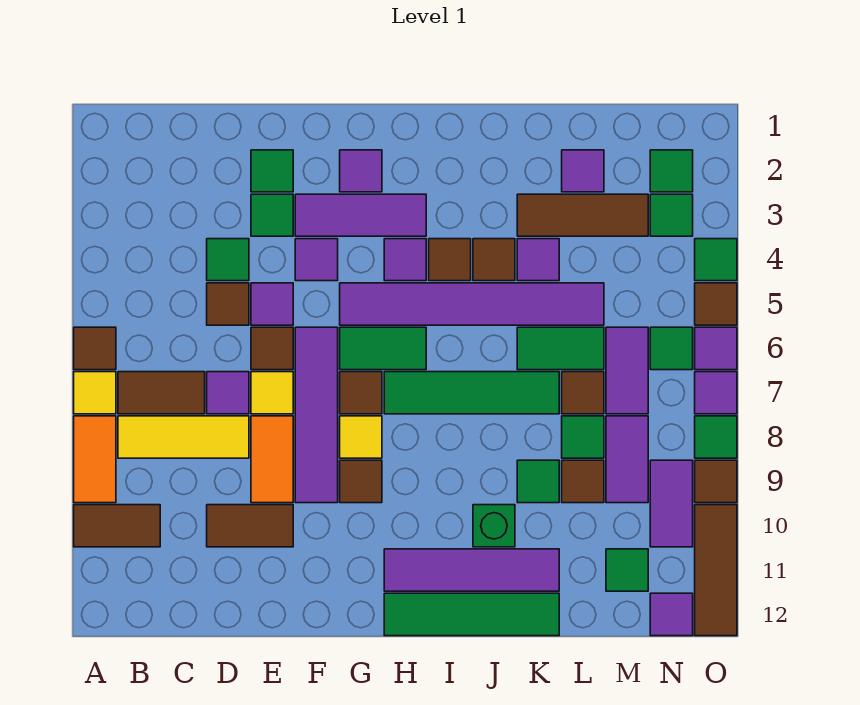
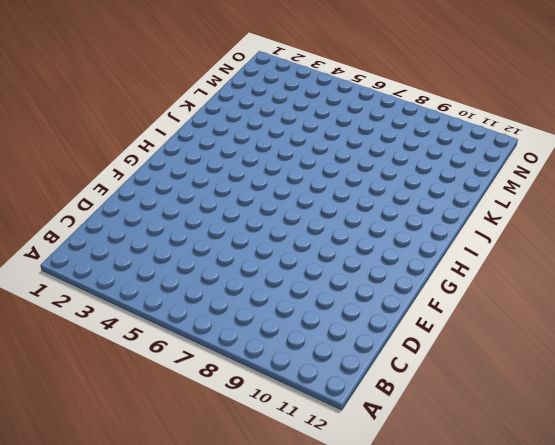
none -> brown tile A6 level 1
none -> yellow tile A7 level 1
none -> orange tile A8:A9 level 1
none -> brown tile A10:B10 level 1

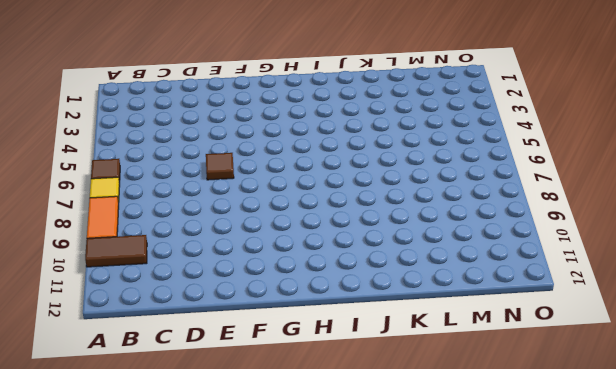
none -> brown tile B7:C7 level 1
none -> yellow tile B8:D8 level 1
none -> green tile D4 level 1
none -> brown tile D5 level 1

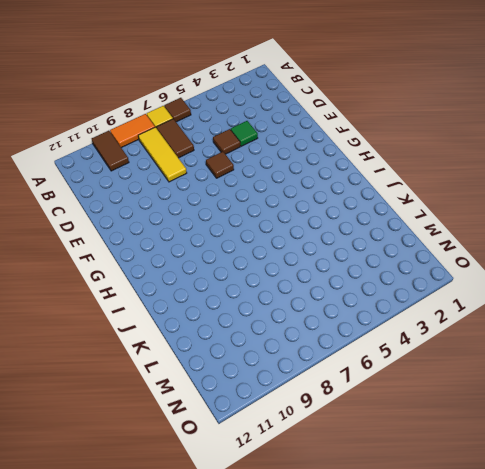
none -> purple tile D7 level 1
none -> brown tile D10:E10 level 1
none -> green tile E2 level 1
none -> green tile E3 level 1

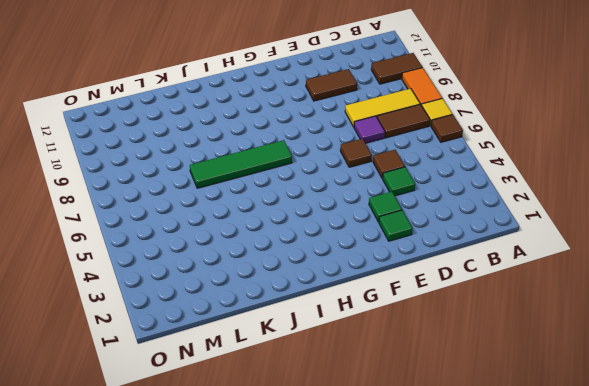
none -> purple tile E5 level 1
none -> yellow tile E7 level 1
none -> orange tile E8:E9 level 1
none -> purple tile F3:H3 level 1

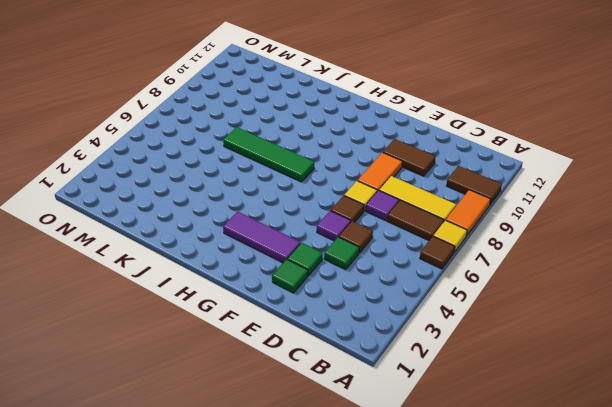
none -> purple tile F4 level 1
none -> purple tile F6:F9 level 1
none -> purple tile G2 level 1
none -> purple tile G5:L5 level 1

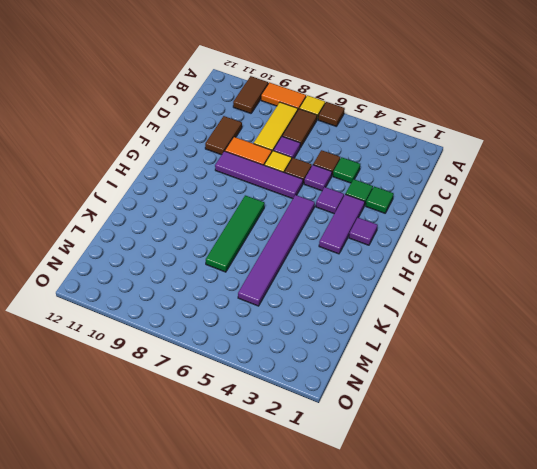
none -> green tile G6:H6 level 1
none -> brown tile G7 level 1
none -> yellow tile G8 level 1
none -> brown tile G9 level 1

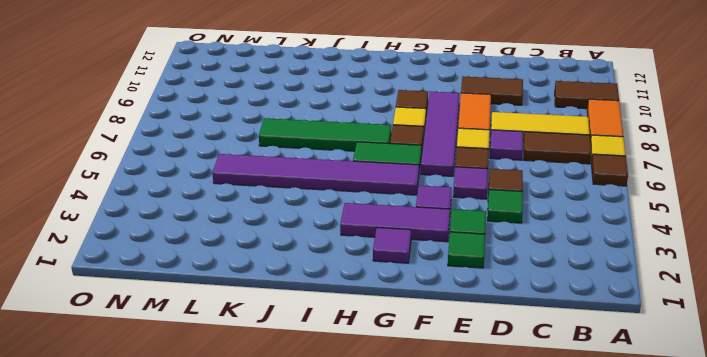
none -> purple tile H4 level 1
none -> purple tile H11:K11 level 1
none -> green tile H12:K12 level 1
none -> brown tile I4 level 1

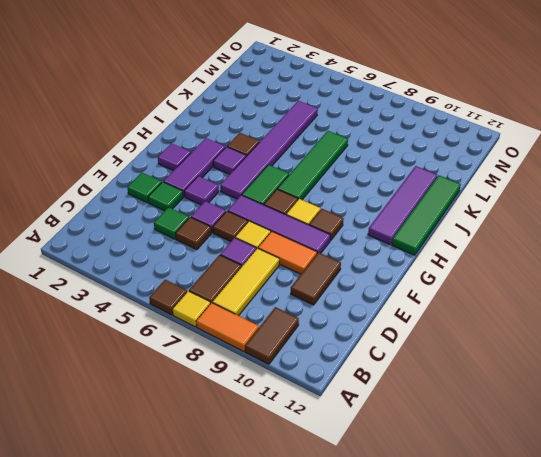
none -> brown tile J4 level 1
none -> green brick J10 level 1
none -> brown tile K3:M3 level 1
none -> purple tile K4 level 1

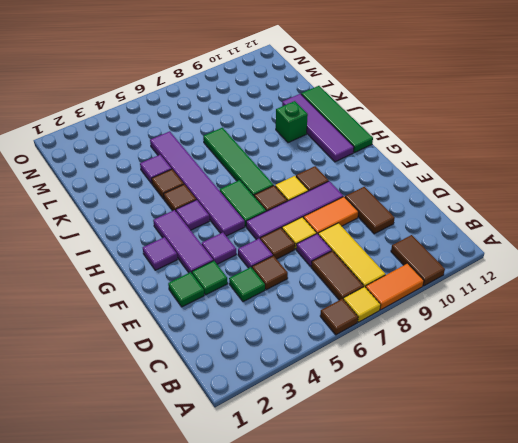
none -> brown tile K3:M3 level 1
none -> green tile K6:L6 level 1
none -> green tile K9 level 1
none -> purple tile L2 level 1

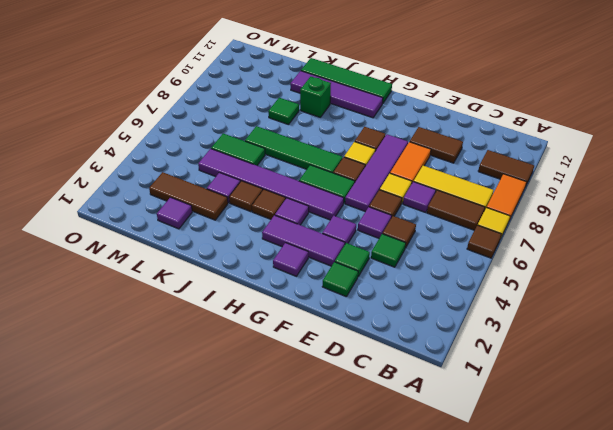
none -> brown tile L7 level 1
none -> green tile L8 level 1
none -> brown tile L9 level 1
none -> purple tile M6:M7 level 1

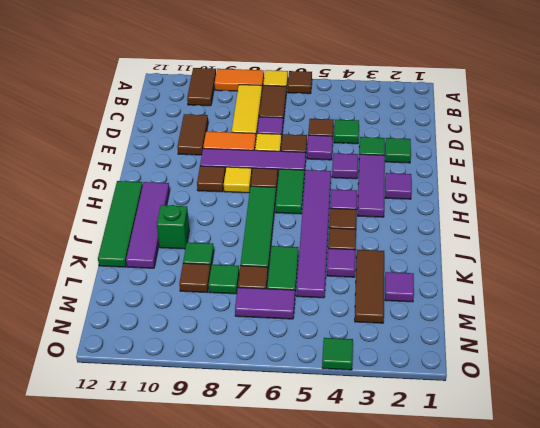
none -> purple tile M8:M9 level 1
none -> green tile M11 level 1
none -> green tile N2 level 1
none -> green tile N3 level 1

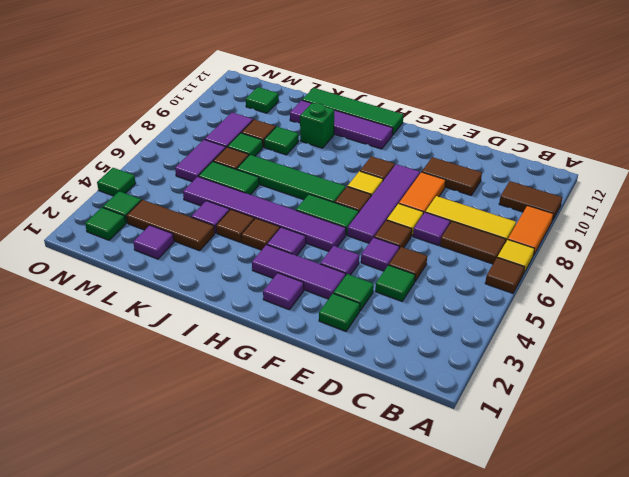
none -> green tile N6 level 1
none -> purple tile N9:N10 level 1
none -> purple tile N12 level 1
none -> brown tile O5 level 1

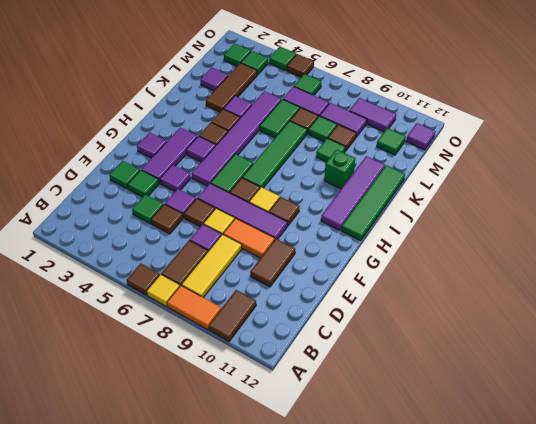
none -> purple tile O6 level 1
none -> purple tile O7 level 1
none -> green tile O8 level 1
none -> brown tile O9 level 1

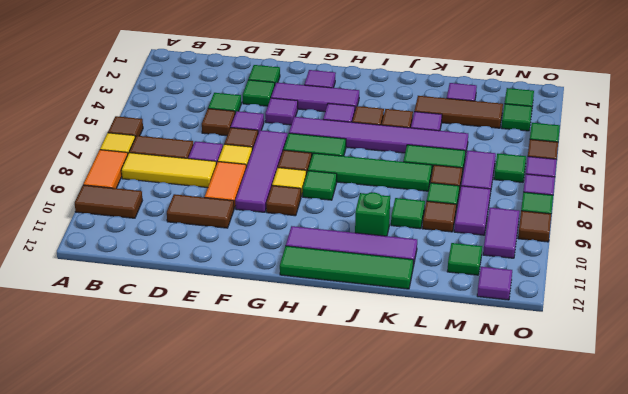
green tile H8 level 1 -> none
none -> brown tile O10:O12 level 1

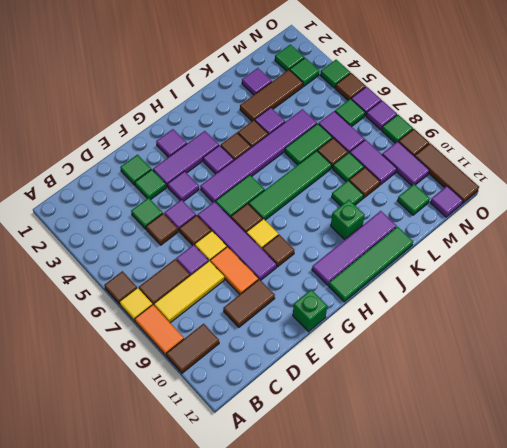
green brick F12 level 1 -> none

